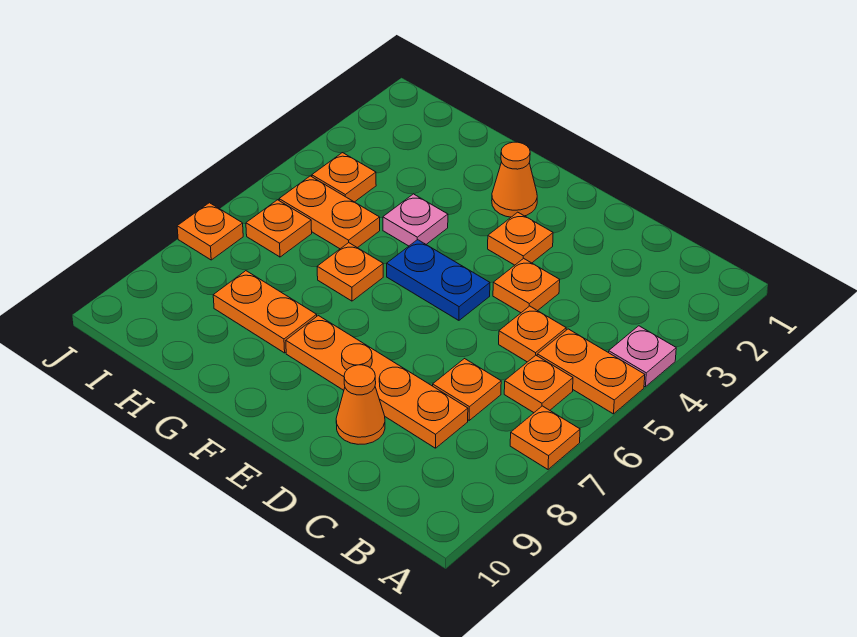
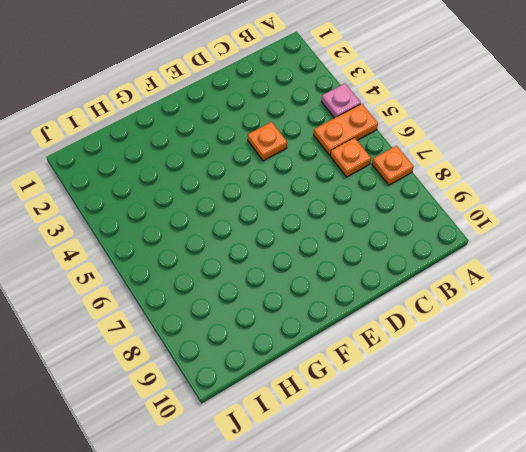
none -> orange plate C5 level 1
none -> orange plate C7 level 1
none -> orange plate C8:F8 level 1

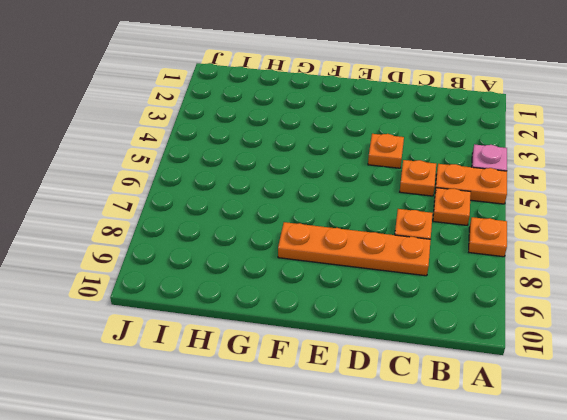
none -> orange cone D9 level 1
none -> orange plate E3 level 1
none -> blue plate E5:F5 level 1

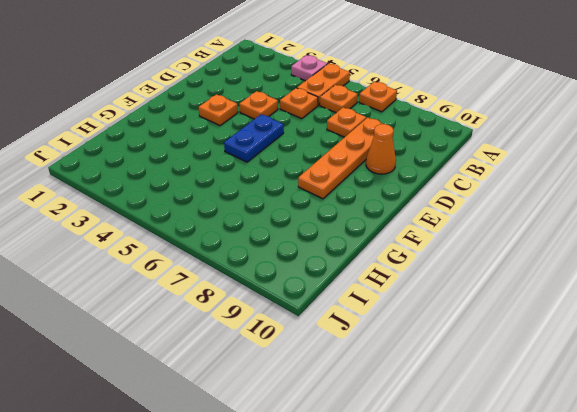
none -> orange cone F2 level 1
none -> pink plate G4 level 1
none -> orange plate G6 level 1

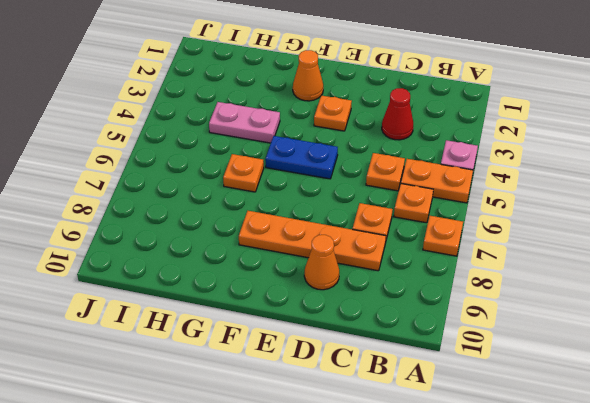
red cone C3 level 1 -> none
pink plate G4:H4 level 1 -> pink plate G4 level 1
none -> orange plate D4 level 1
none -> orange plate G8:H8 level 1
none -> orange plate H5:I5 level 1

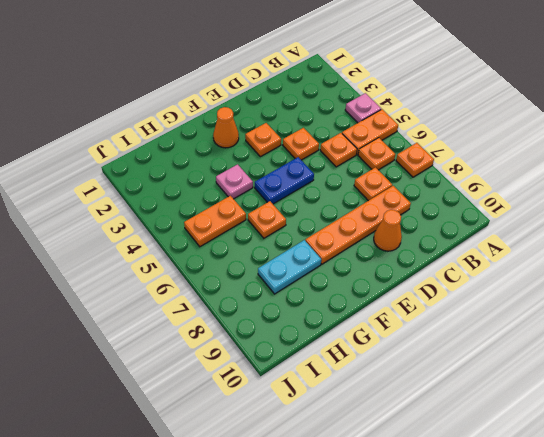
cyan plate G8:H8 level 1 -> orange plate G8:H8 level 1
none -> orange plate I4 level 1
none -> orange plate I6 level 1
none -> orange plate J7 level 1

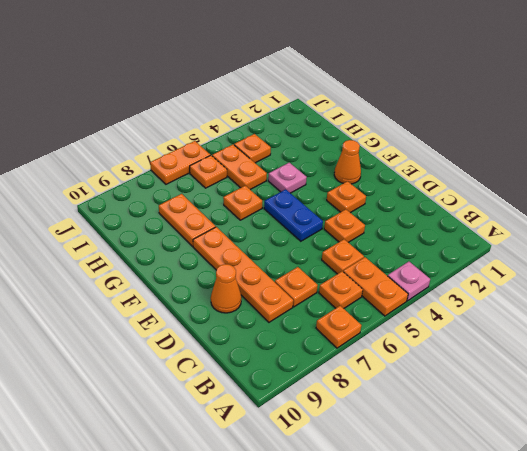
orange plate J6:J7 level 1 -> orange plate J7 level 1

